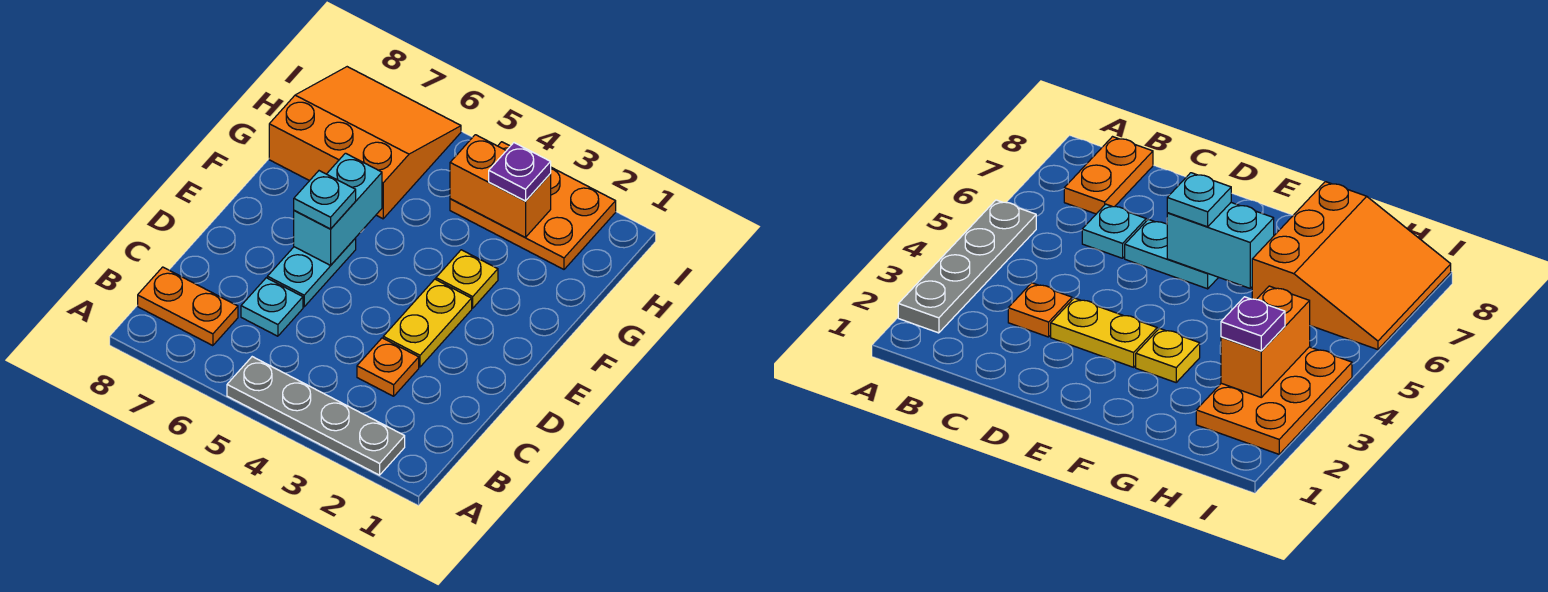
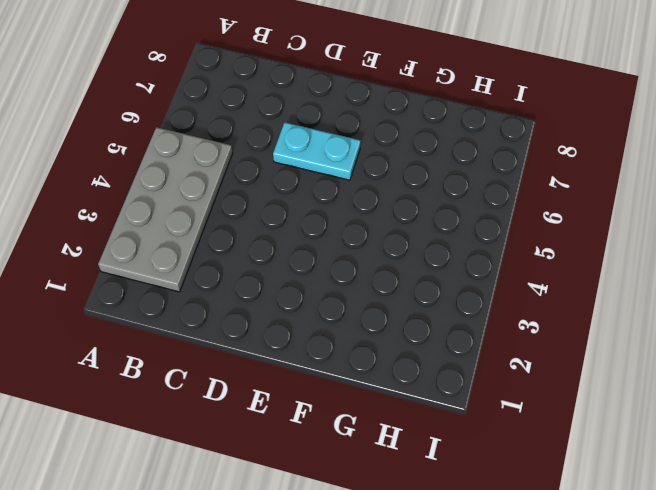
grey plate A2:B5 level 1 -> grey plate A2:A5 level 1
none -> orange plate B7:B8 level 1
none -> orange plate C3 level 1
none -> cyan plate C6 level 1

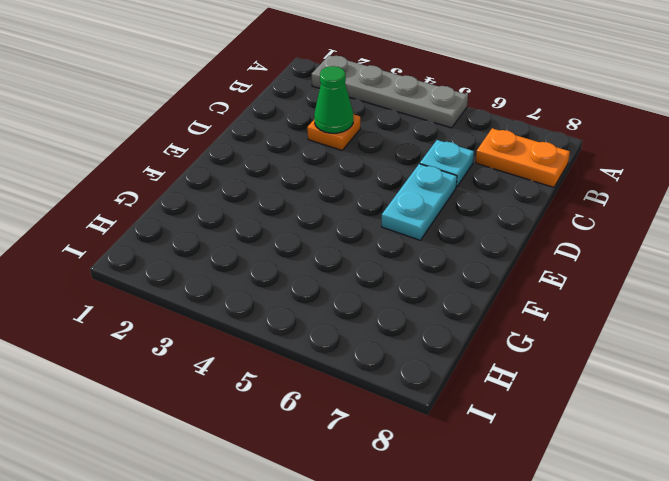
green cone C3 level 2 -> none
none -> yellow plate D3:E3 level 1
none -> yellow plate F3 level 1
none -> orange slope G6:I8 level 1 top G

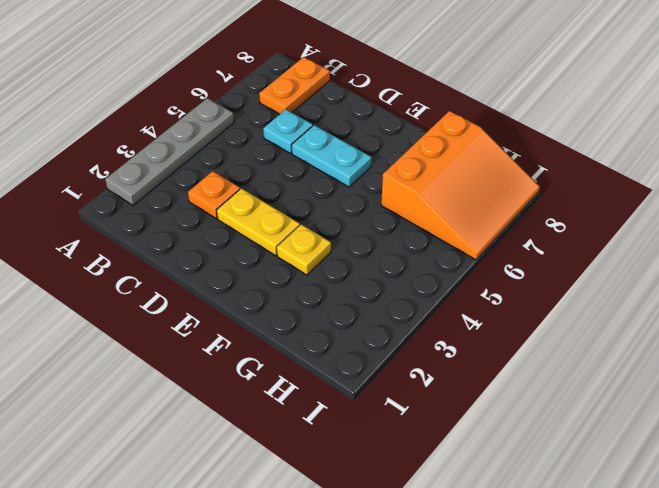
none -> orange plate H2:I4 level 1
none -> cyan brick E6:F6 level 2
none -> orange brick H3:H4 level 2

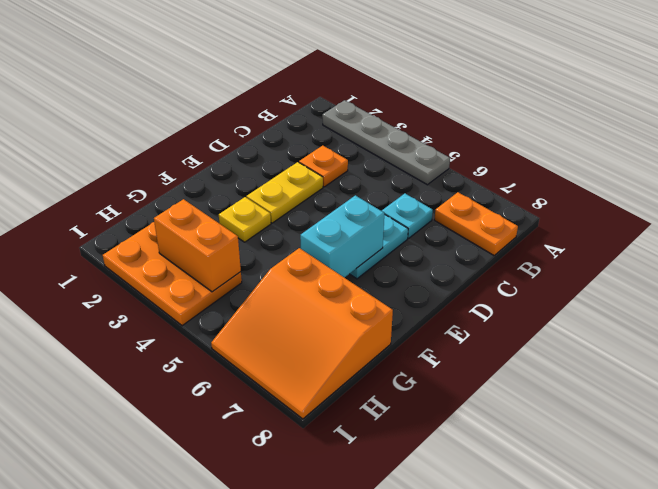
none -> cyan plate E6 level 3
none -> purple plate H3 level 3

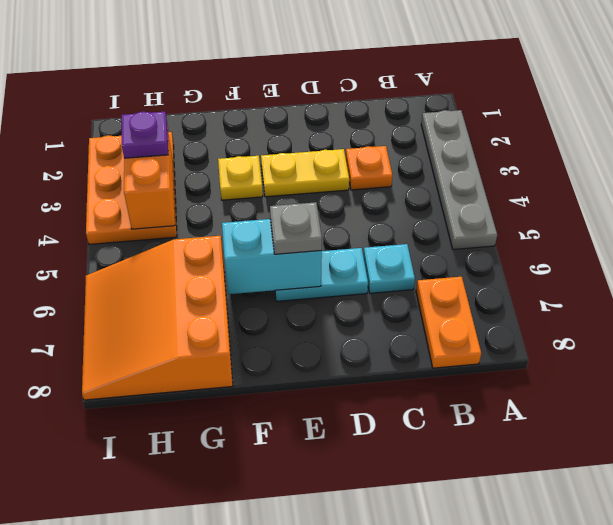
grey plate E6 level 3 -> cyan plate E6 level 3

